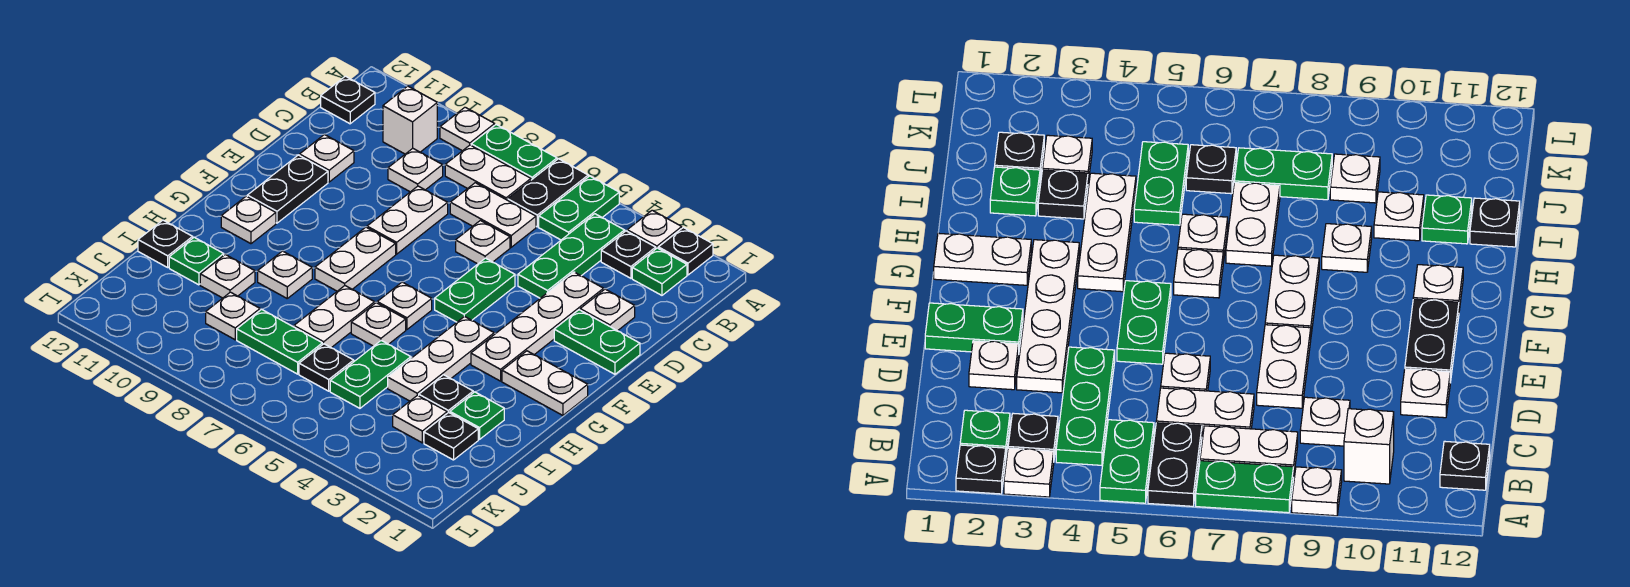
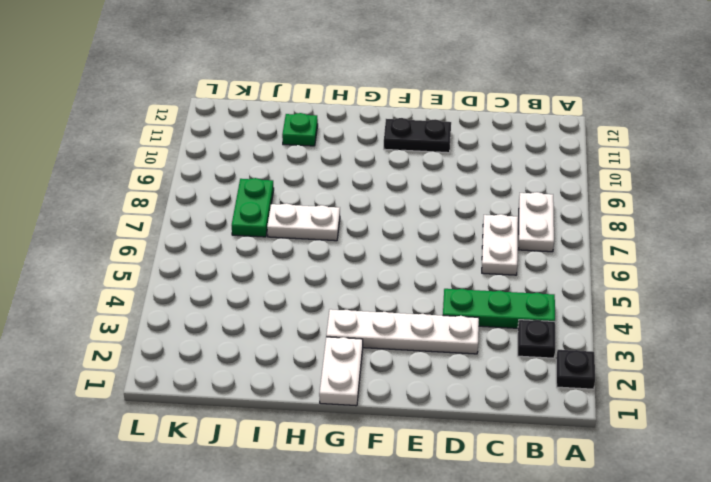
none -> white plate A3 level 1
none -> green plate A5:B5 level 1
none -> black plate A6:B6 level 1
none -> green plate A7:A8 level 1

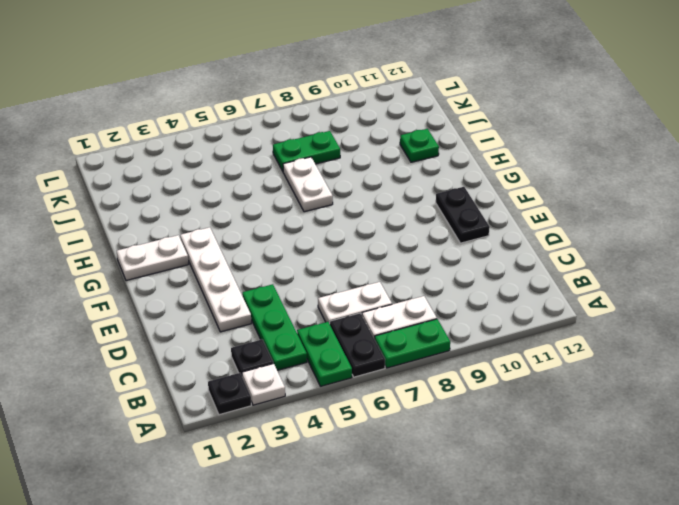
none -> white plate A9 level 1
none -> green plate B2 level 1
none -> white brick B10 level 1
none -> black plate B12 level 1

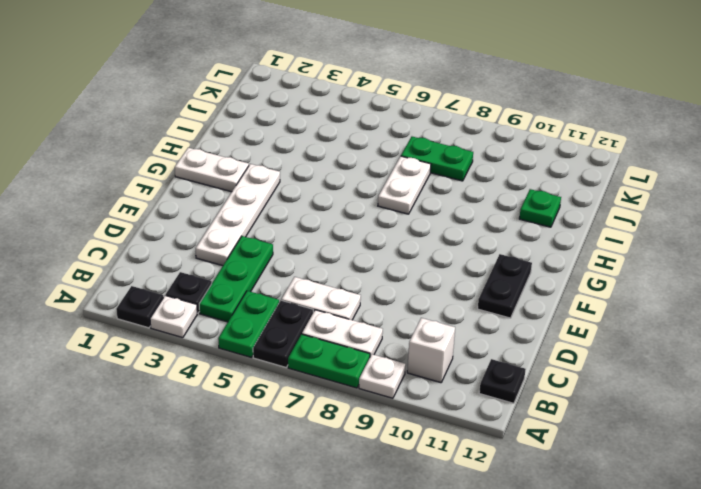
none -> green plate B2 level 1
none -> white plate C9 level 1
none -> white plate D2 level 1
none -> white plate D6 level 1

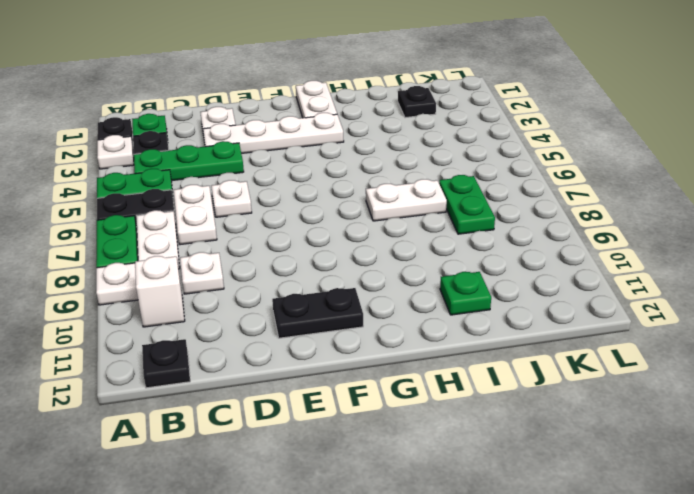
none -> white plate D8:E8 level 1
none -> white plate D11 level 1
none -> green plate E1:E2 level 1
none -> green plate E5:F5 level 1

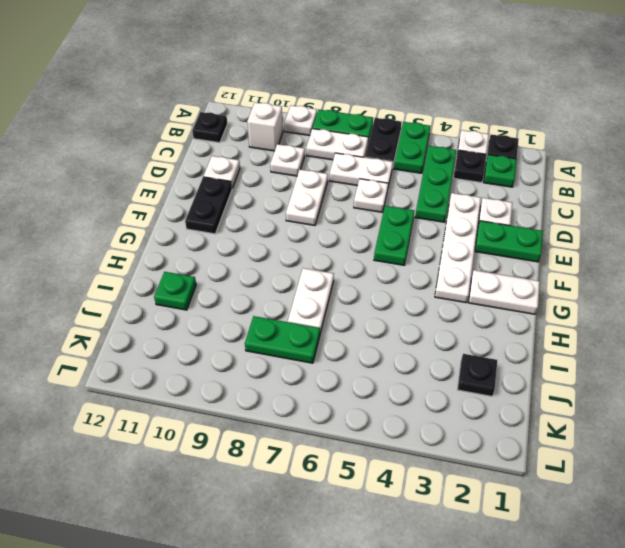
none -> white plate F8:G8 level 1
none -> white plate G4:I4 level 1
none -> white plate G6 level 1
none -> white plate G11 level 1

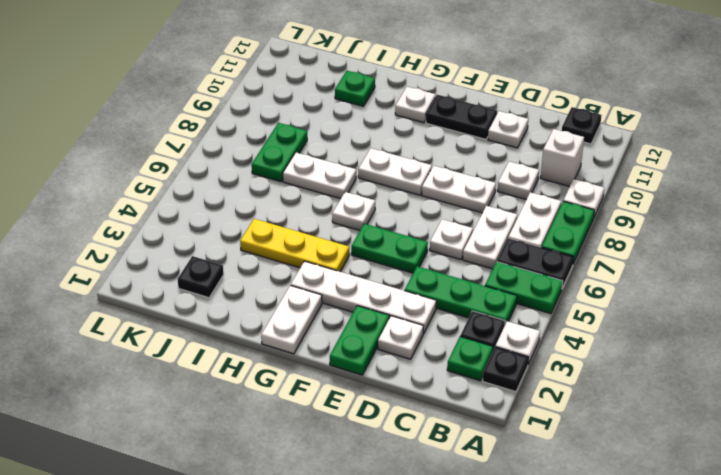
yellow plate G4:I4 level 1 -> white plate G4:I4 level 1
none -> white plate H6 level 1
none -> white plate H9 level 1
none -> green plate I2 level 1
none -> black plate I3 level 1

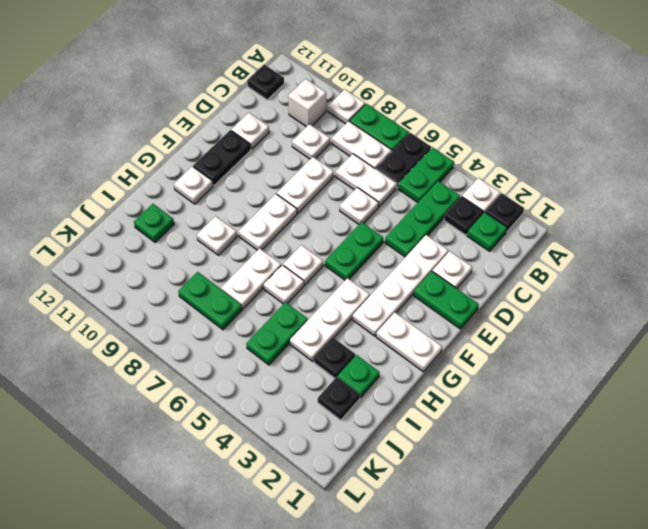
none -> white plate I10 level 1
none -> black plate I12 level 1
none -> white plate J3 level 1
none -> black plate J6 level 1

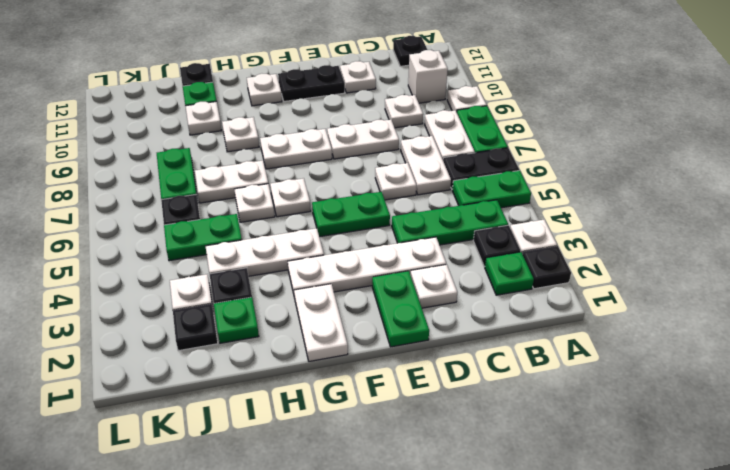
none -> white plate J9 level 1

